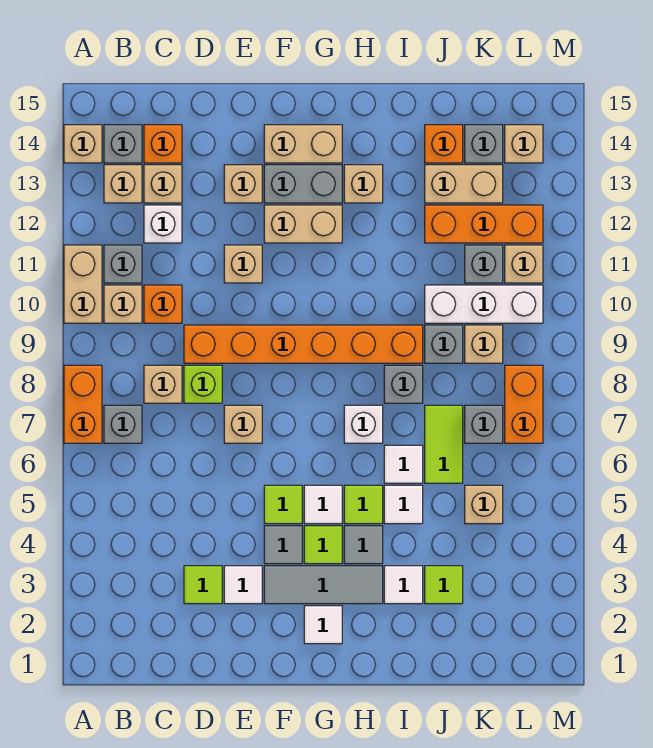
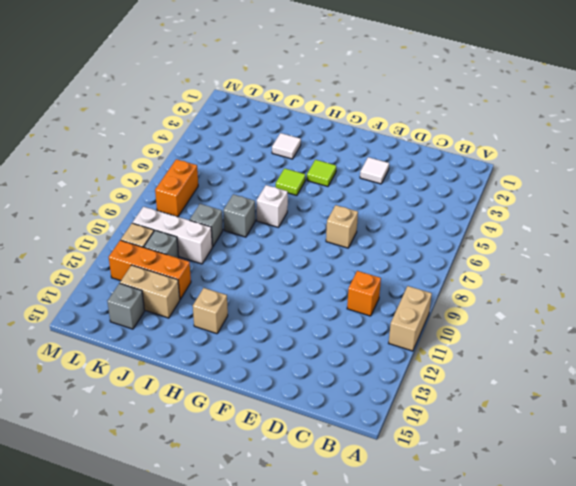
none -> orange brick A7:A8 level 1
none -> tan brick A14 level 1
none -> grey brick B7 level 1
none -> tan brick B10 level 1

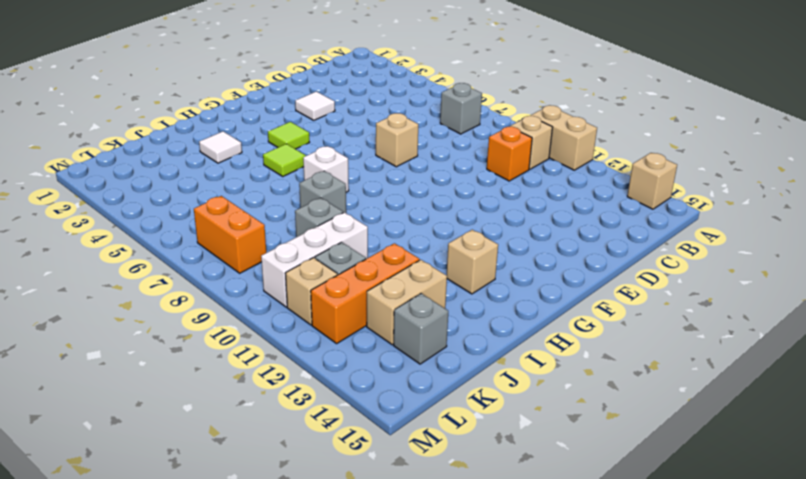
none -> orange brick A7:A8 level 1
none -> grey brick B11 level 1
none -> tan brick B13 level 1
none -> grey brick B14 level 1

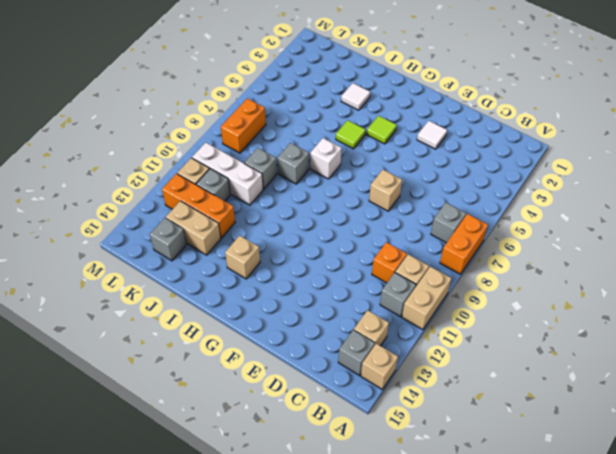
none -> tan brick C8 level 1
none -> white brick C12 level 1
none -> tan brick C13 level 1
none -> orange brick C14 level 1

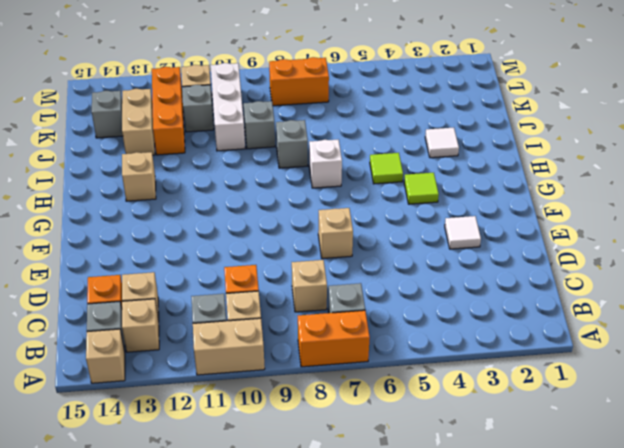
none -> white brick C12 level 1
none -> lime tile D3 level 1
none -> lime brick D8 level 1
none -> orange brick D9:I9 level 1

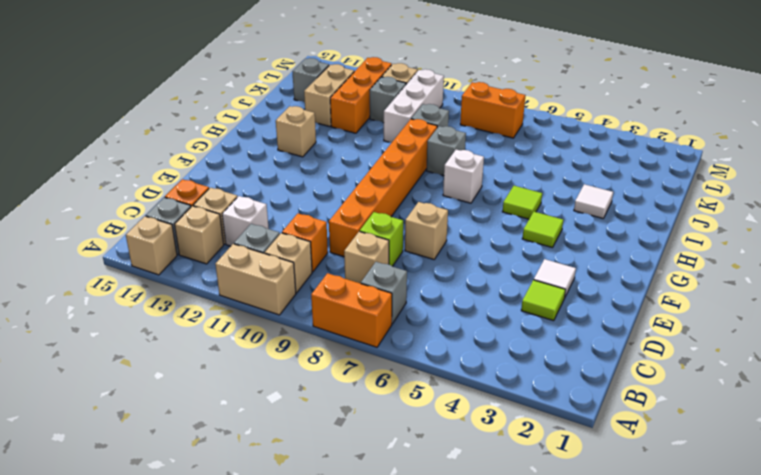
none -> tan brick E11 level 1
none -> tan brick E13 level 1
none -> grey tile F3:H3 level 1
none -> grey tile F4 level 1

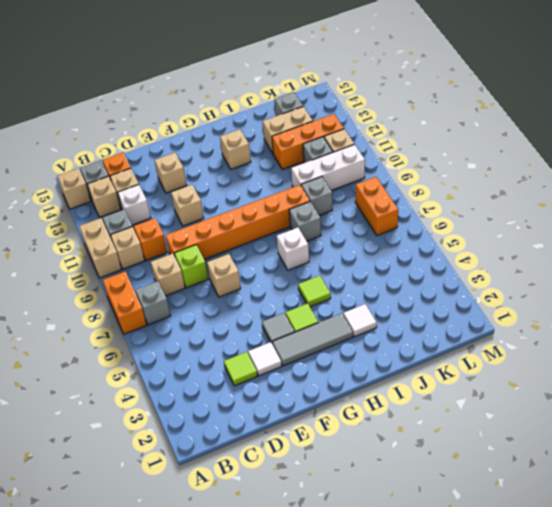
none -> lime tile F5 level 1
none -> tan brick F12:G12 level 1
none -> grey brick F13:G13 level 1
none -> tan brick F14:G14 level 1

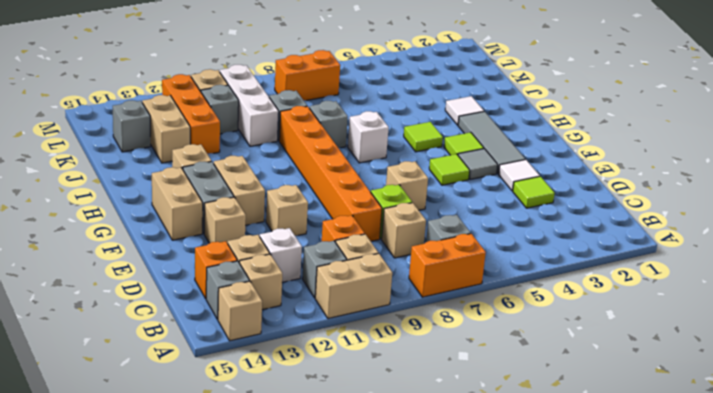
none -> white tile G2 level 1
none -> white tile G5 level 1
none -> grey tile H4 level 1
none -> white tile I5 level 1

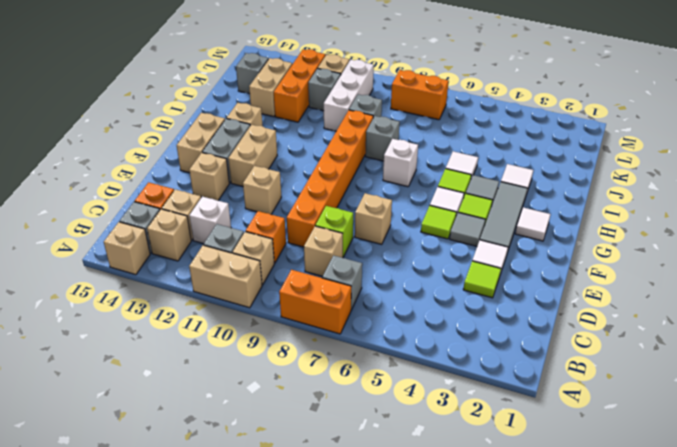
none -> white tile I6 level 1
none -> lime tile J3 level 1
none -> lime tile J6:J7 level 1
none -> orange brick J14 level 1

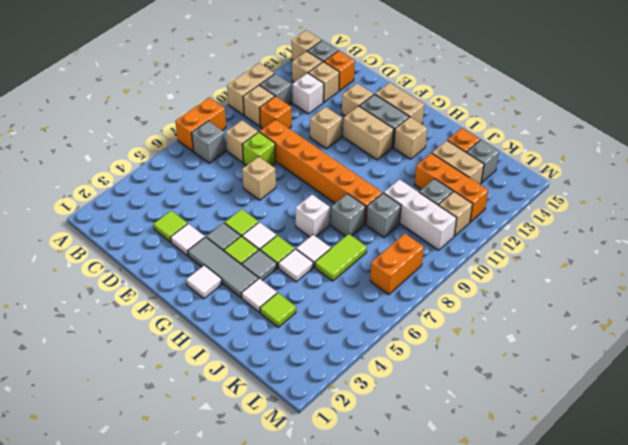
none -> tan brick K5 level 1
none -> grey brick K7 level 1
none -> tan brick K9 level 1
none -> tan brick L14 level 1

